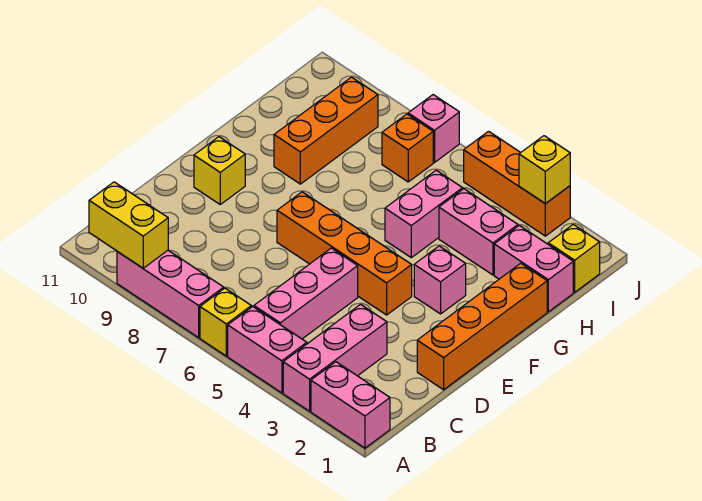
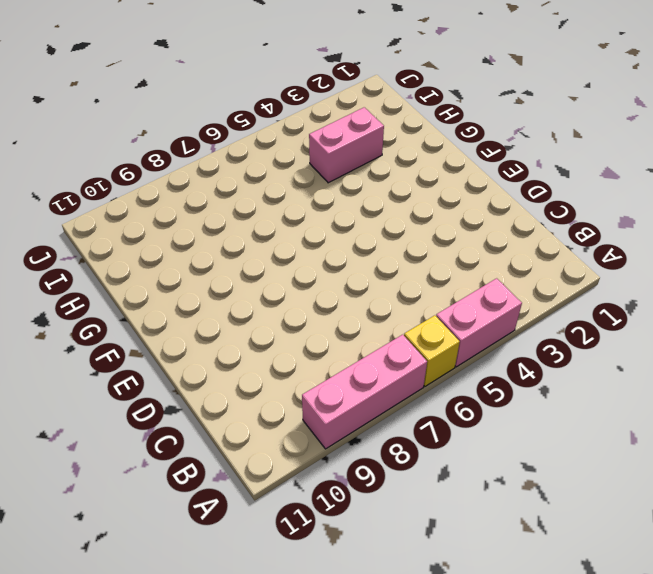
none -> pink brick A1:A2 level 1
none -> pink brick A3:C3 level 1
none -> pink brick B5:D5 level 1

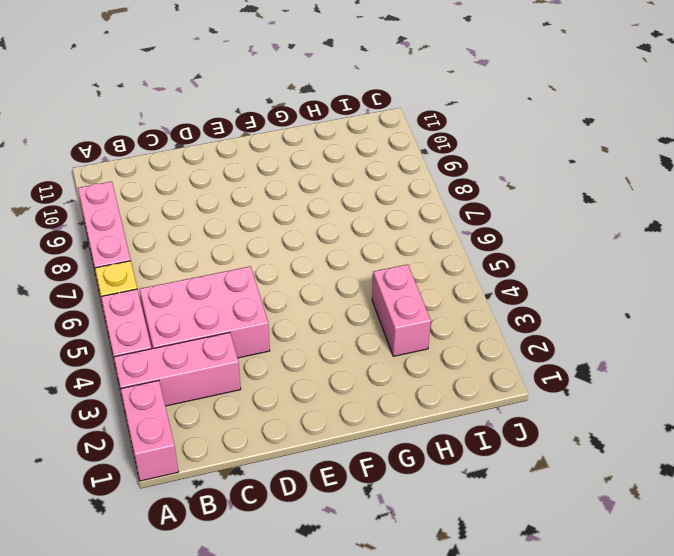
pink brick B4:D5 level 1 -> pink brick B5:D5 level 1
none -> orange brick D1:G1 level 1
none -> orange brick E4:E7 level 1
none -> yellow brick E10 level 1

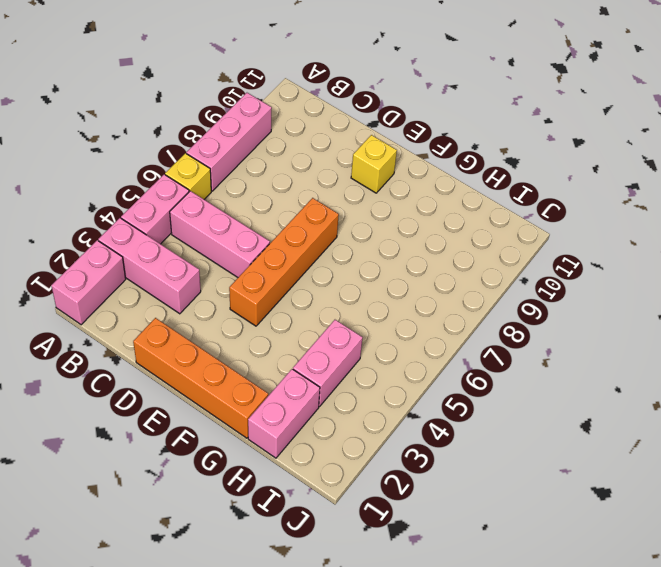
none -> pink brick F3 level 1
none -> pink brick G5:H5 level 1
none -> orange brick G9:I9 level 1

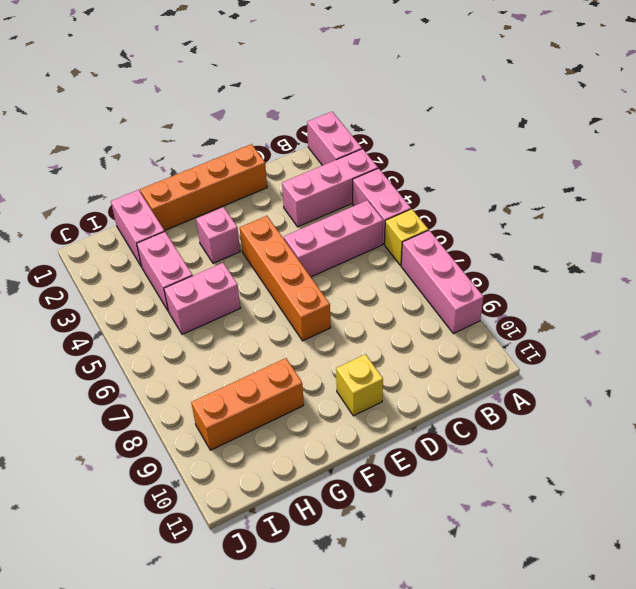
none -> yellow brick I1 level 1
none -> orange brick I7 level 1
none -> orange brick J3:J5 level 1

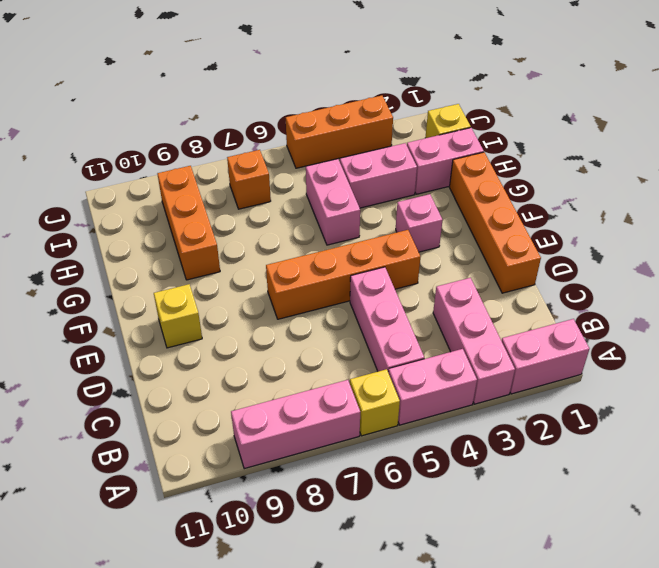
none -> pink brick J7 level 1
none -> yellow brick A9:A10 level 2
none -> yellow brick J3 level 2

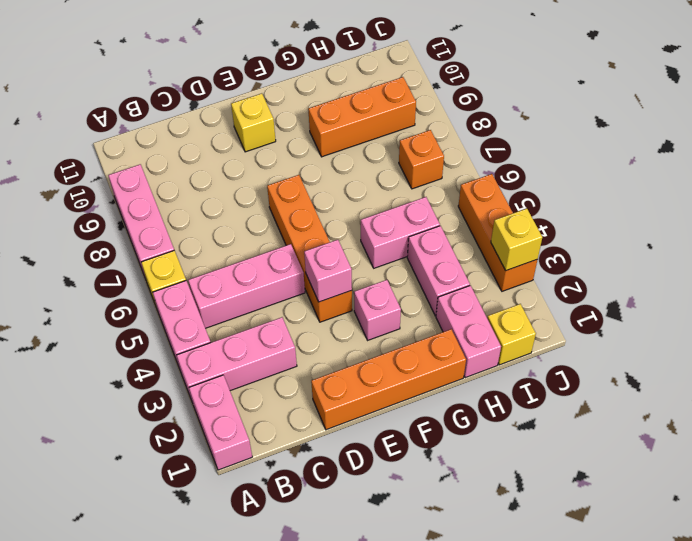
pink brick E4 level 2 -> pink brick J7 level 1
none -> yellow brick A9:A10 level 2

